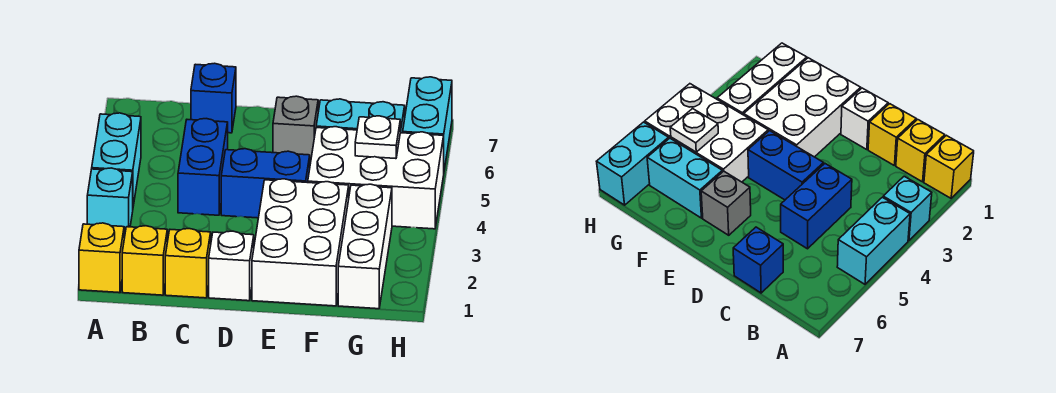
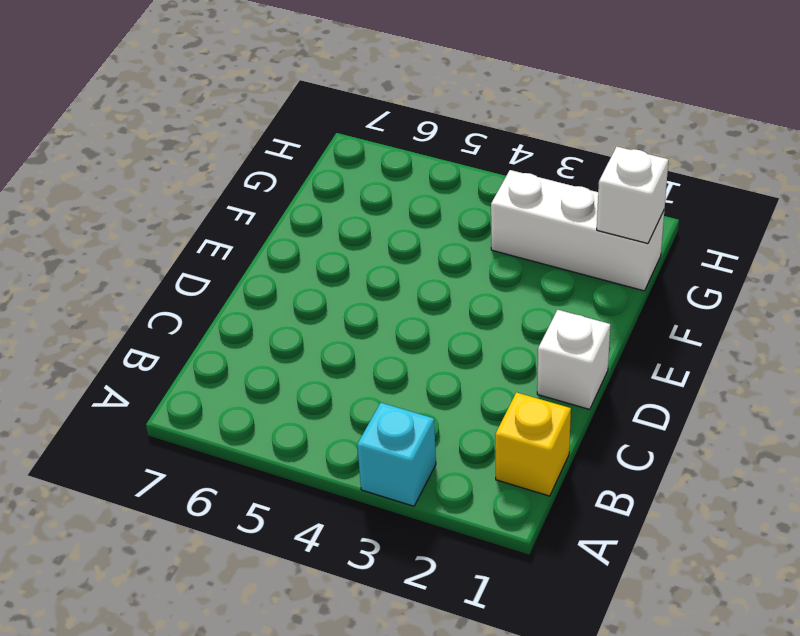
white brick G1 level 2 -> none
none -> yellow brick A1 level 1
none -> cyan brick A4:A5 level 1
none -> yellow brick C1 level 1

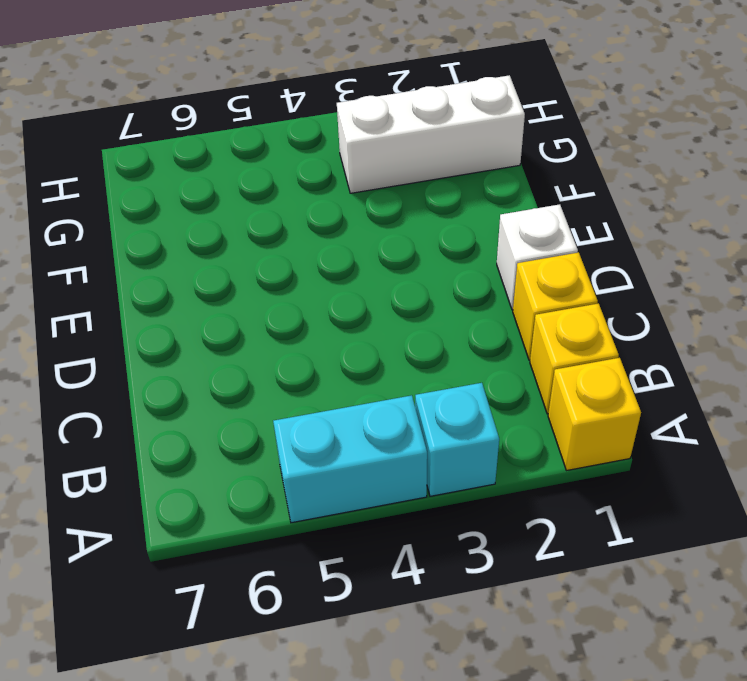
none -> blue brick C4:C5 level 1
none -> blue brick C7 level 1
none -> blue brick D4:E4 level 1

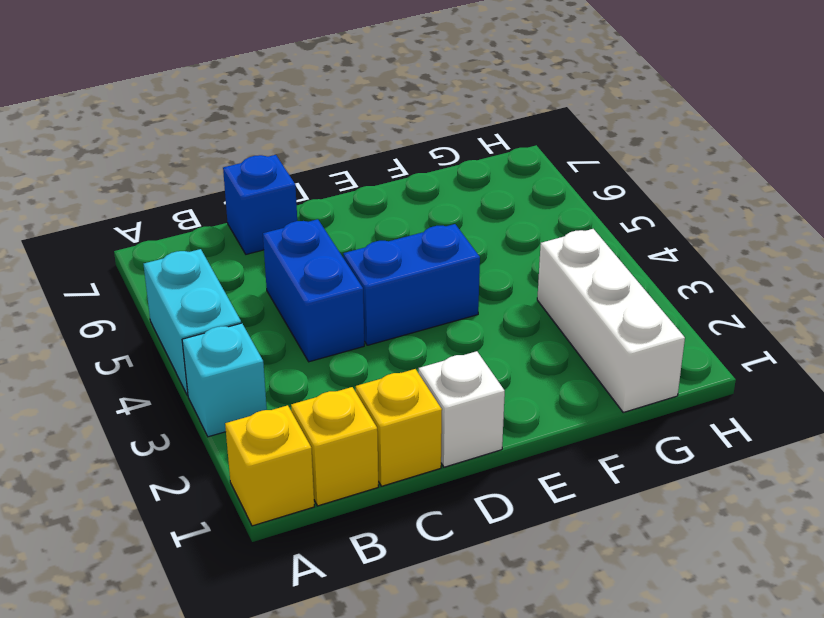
none -> white brick E1:F3 level 1
none -> grey brick E6 level 1
none -> white brick F4:H5 level 1

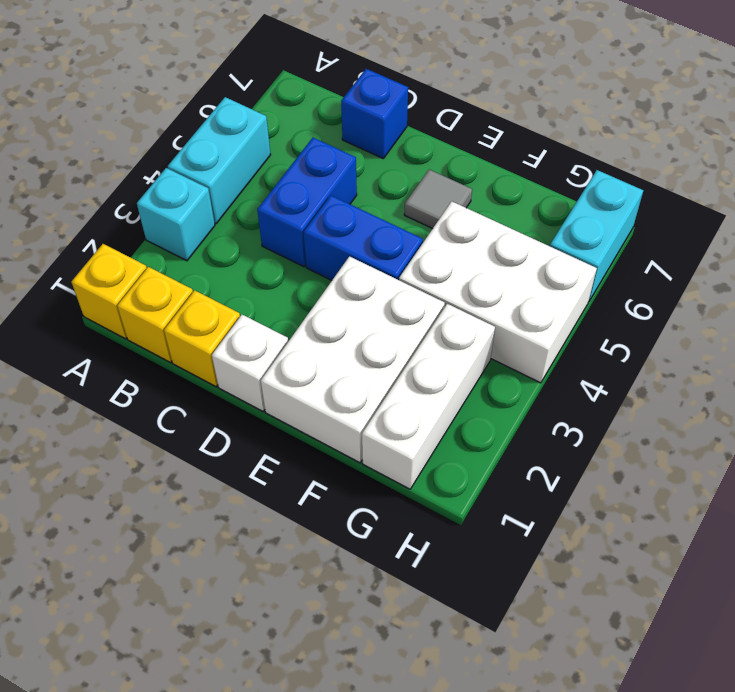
grey tile E6 level 1 -> grey brick E6 level 1
none -> cyan brick F6:G6 level 1
none -> white plate G5 level 2

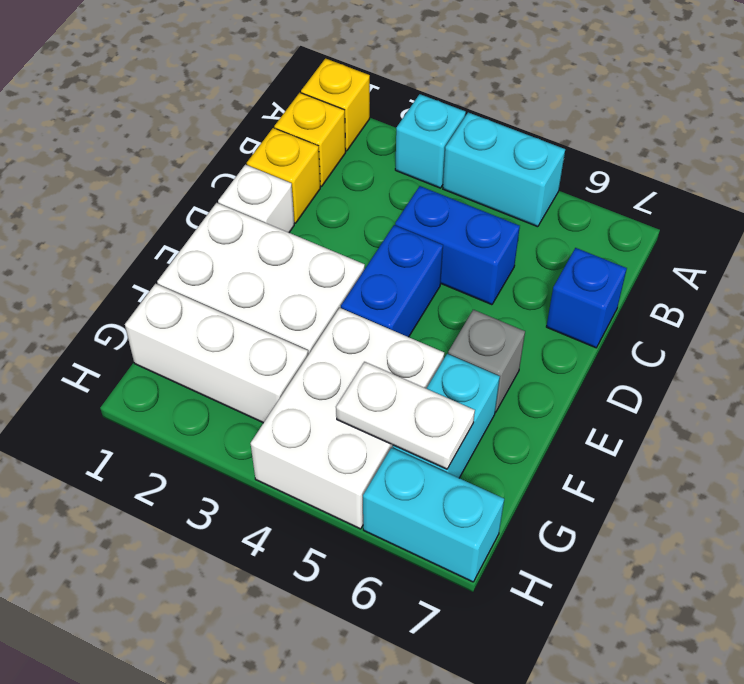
white plate G5:G6 level 2 -> white plate G5 level 2

